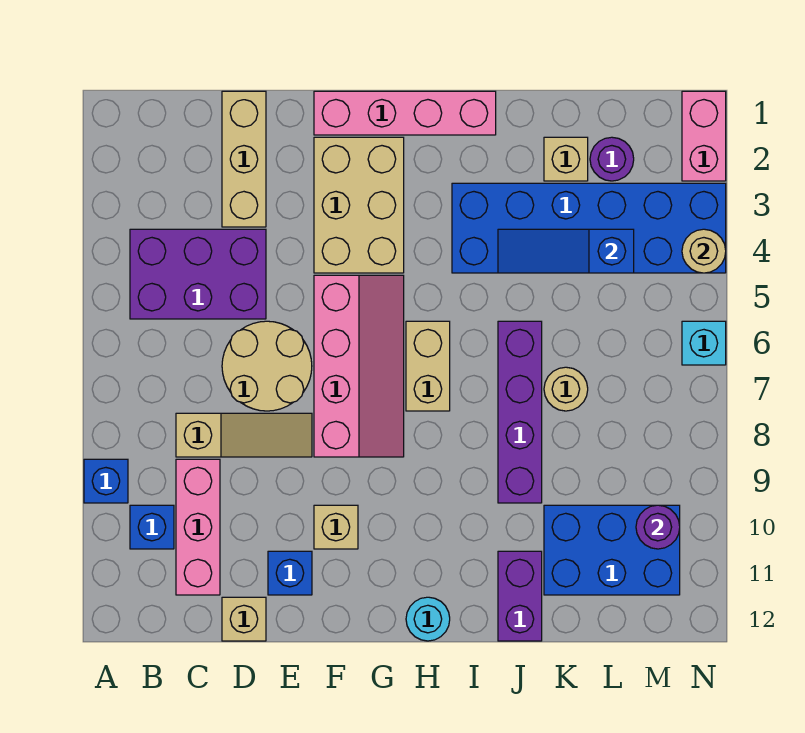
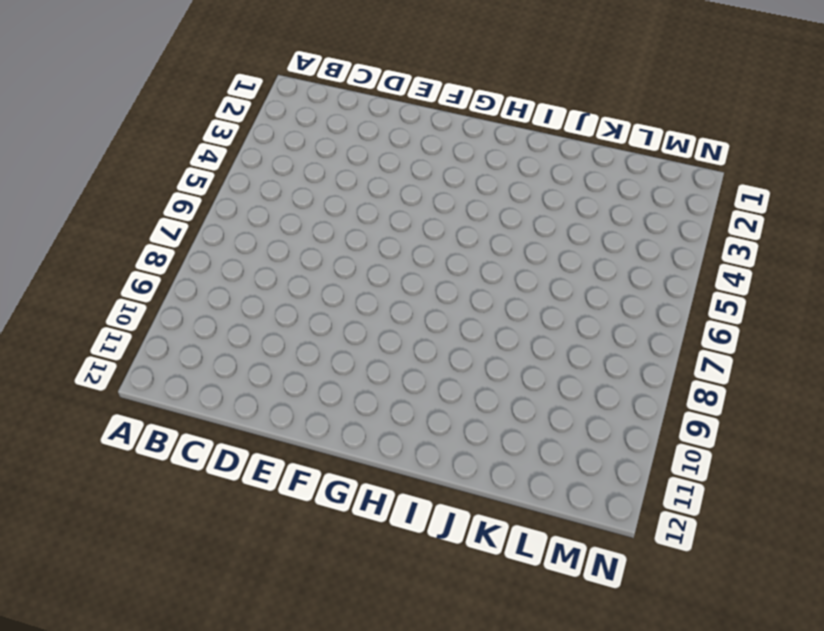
none -> blue brick A9 level 1
none -> purple brick B4:D5 level 1
none -> blue brick B10 level 1

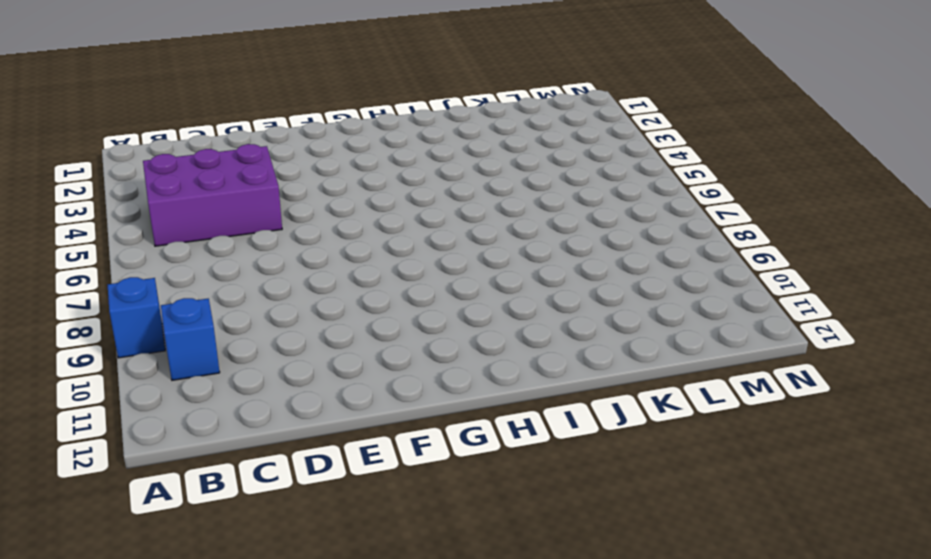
none -> tan slope C8:E8 level 1 top C
none -> pink brick C9:C11 level 1
none -> tan brick D1:D3 level 1

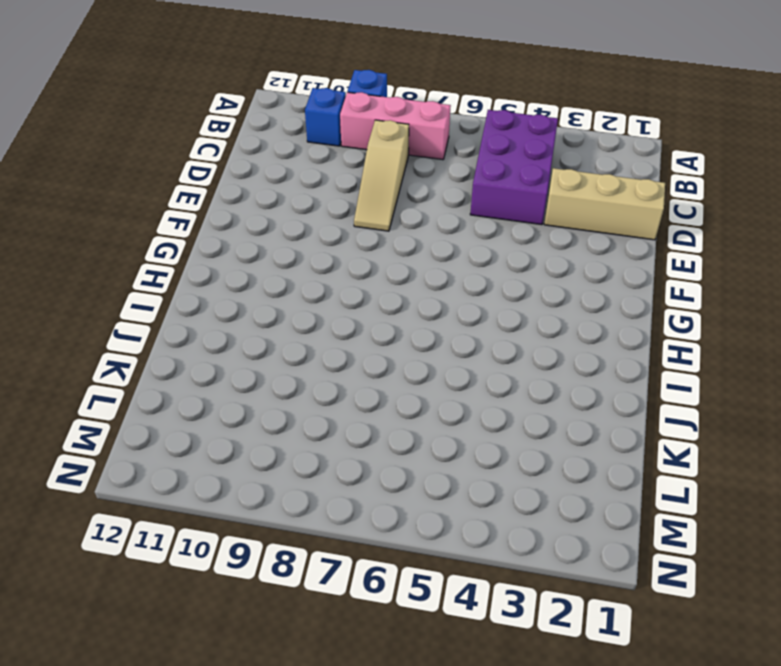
pink brick B7:B9 level 1 -> pink brick C9:C11 level 1
none -> tan round brick D6:E7 level 1
none -> tan brick D12 level 1
none -> blue brick E11 level 1

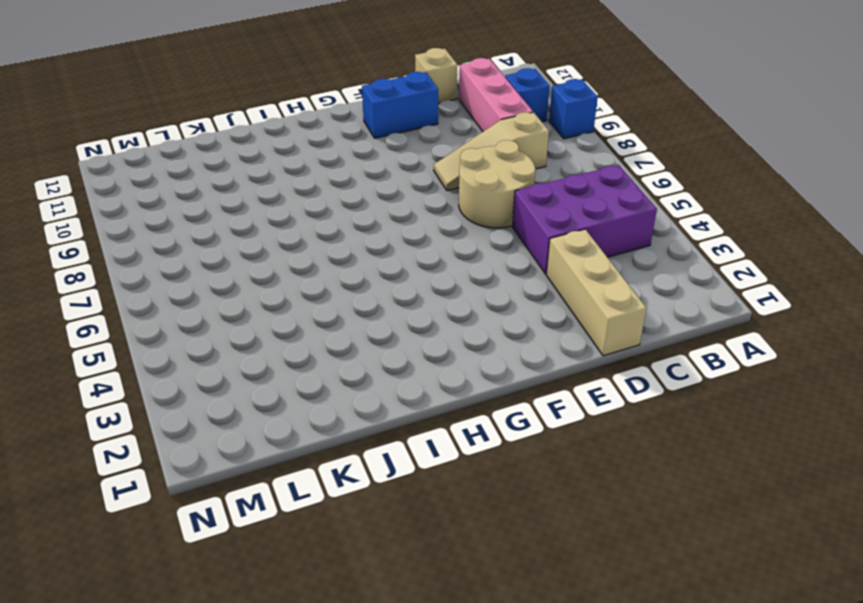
blue brick E11:F11 level 1 -> blue brick E11 level 1
none -> pink brick F1:I1 level 1
none -> tan brick F2:G4 level 1
none -> pink slope F5:G8 level 1 top F

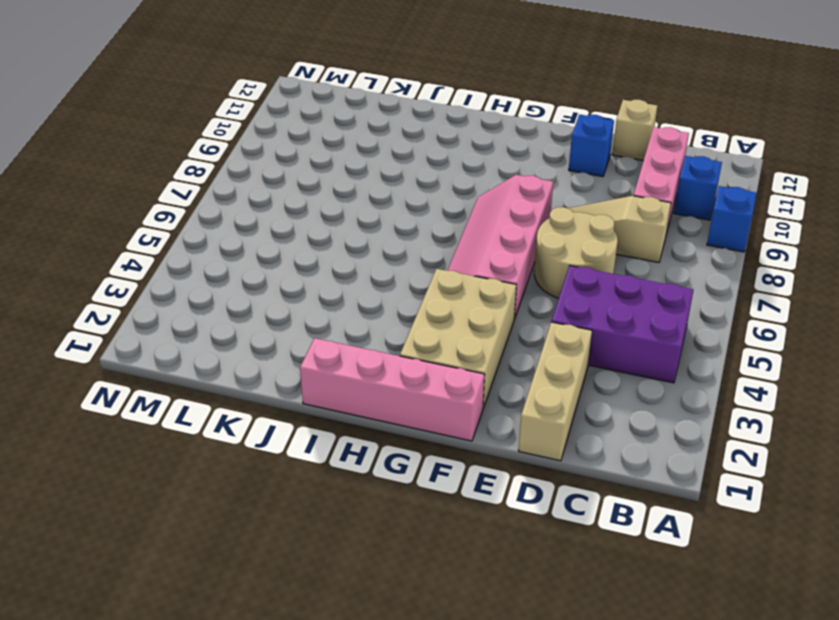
none -> tan brick F10 level 1
none -> tan brick H6:H7 level 1
none -> cyan round brick H12 level 1

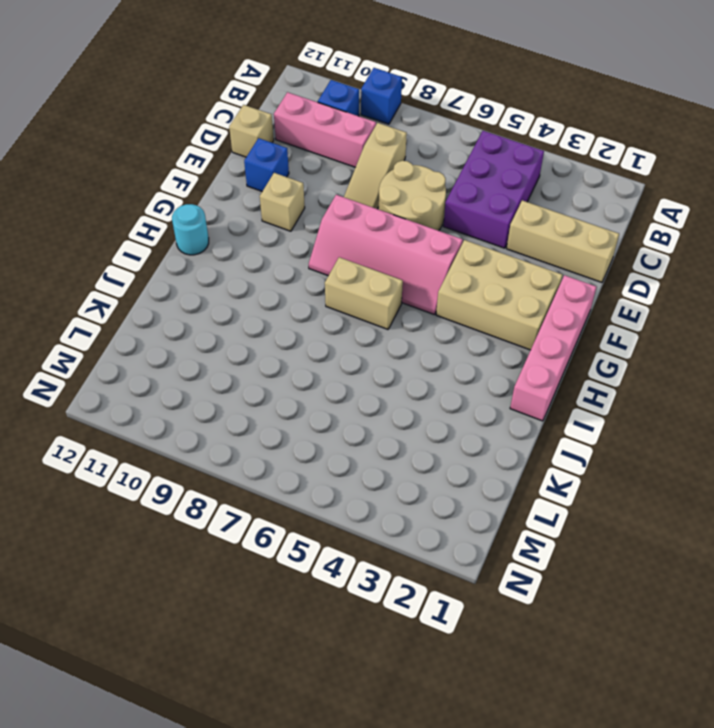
none -> blue brick I3:N4 level 1
none -> purple brick J6:J9 level 1
none -> purple brick J11:J12 level 1

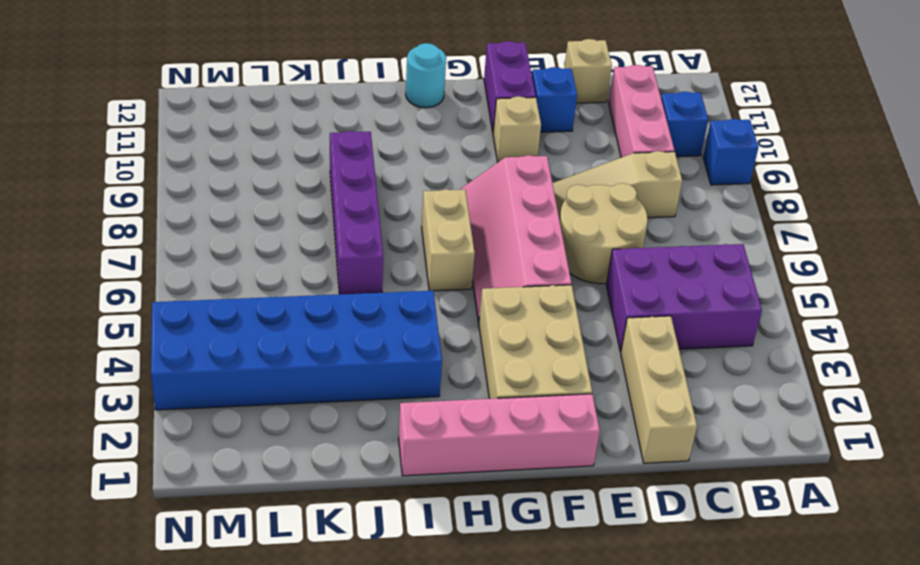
purple brick F11:F12 level 1 -> purple brick J11:J12 level 1
none -> tan brick K2 level 1
none -> tan round brick K7 level 1
none -> blue brick K10:M11 level 1

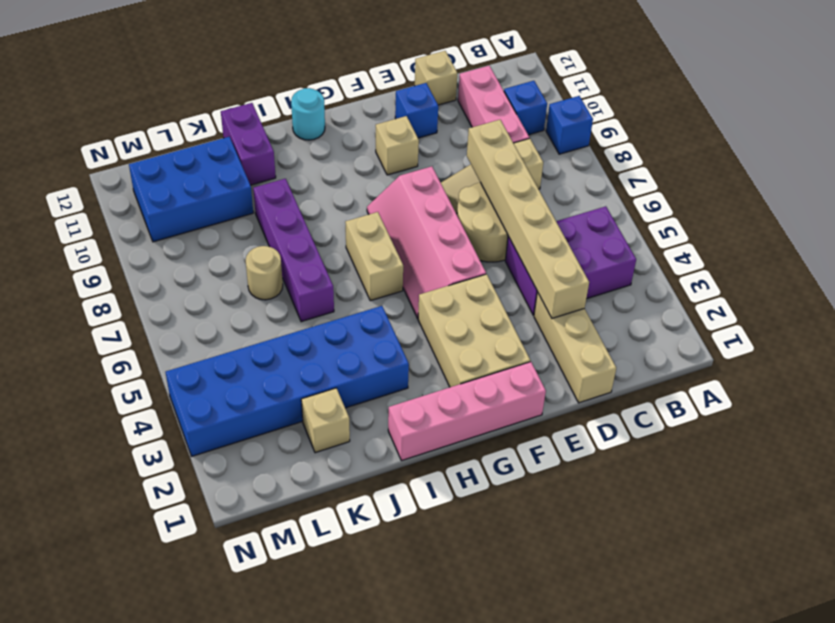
tan brick D3:D8 level 2 -> none
none -> purple round brick L2 level 1
none -> pink brick N1:N2 level 1
none -> cyan brick N6 level 1

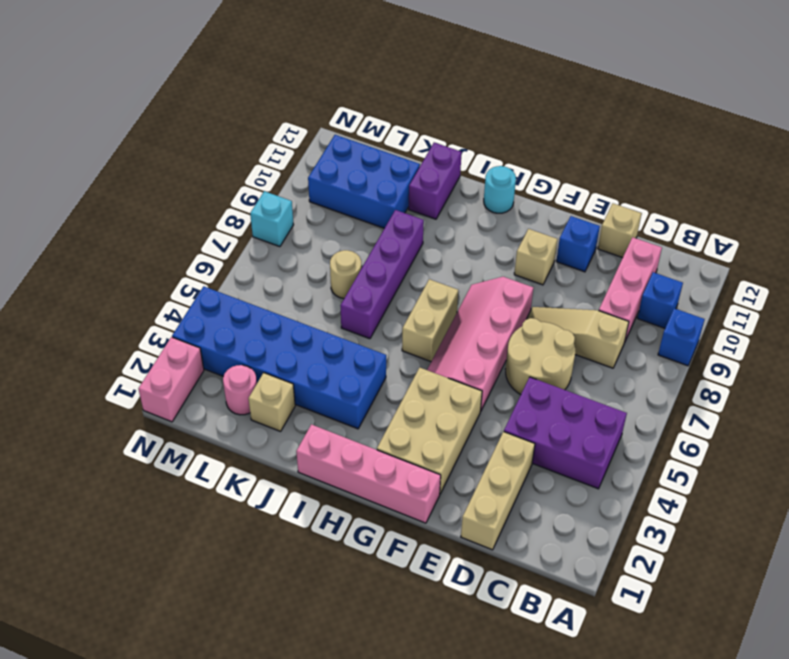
pink round brick L2 level 1 -> purple round brick L2 level 1
cyan brick N8 level 1 -> cyan brick N6 level 1
none -> blue slope J4:L4 level 2 top L
none -> purple round brick M10 level 2
none -> tan round brick N4 level 2

